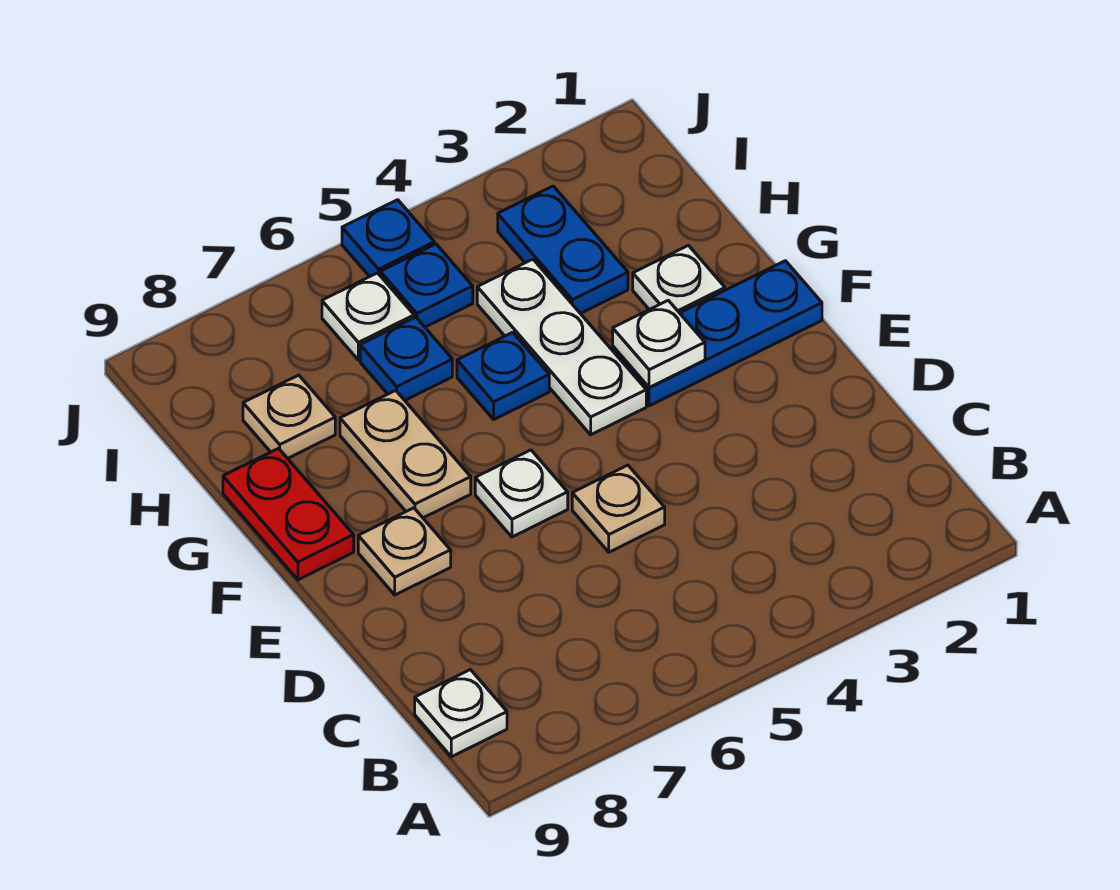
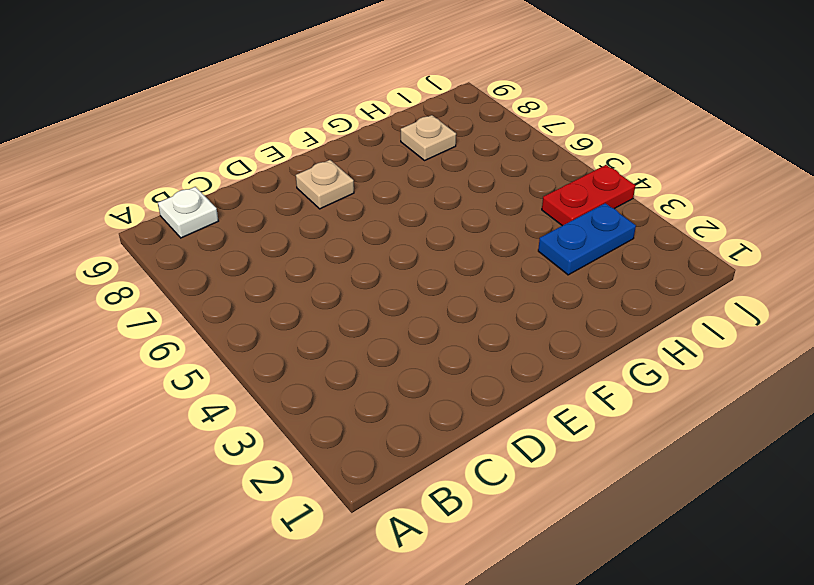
red plate I4:J4 level 1 -> red plate F9:G9 level 1
none -> tan plate D5 level 1
none -> white plate E6 level 1
none -> blue plate F1:F3 level 1

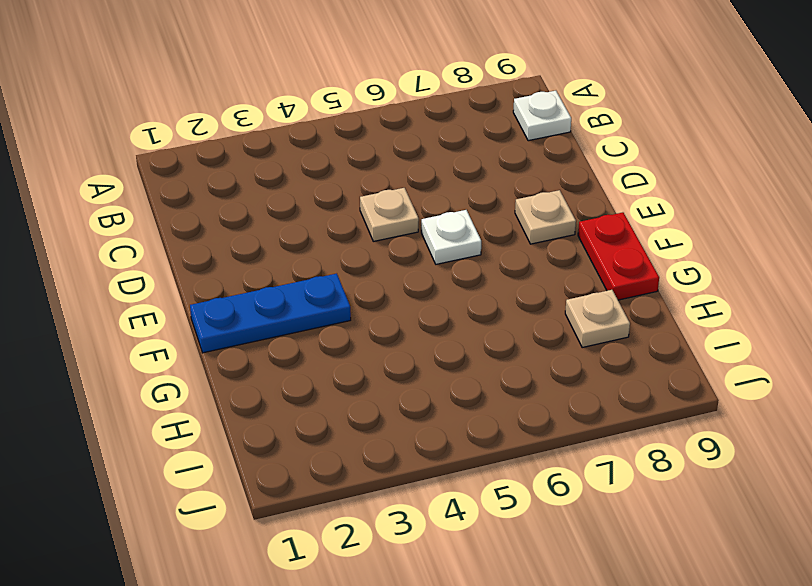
none -> white plate F4:H4 level 1
none -> tan plate F7:G7 level 1
none -> white plate G2 level 1

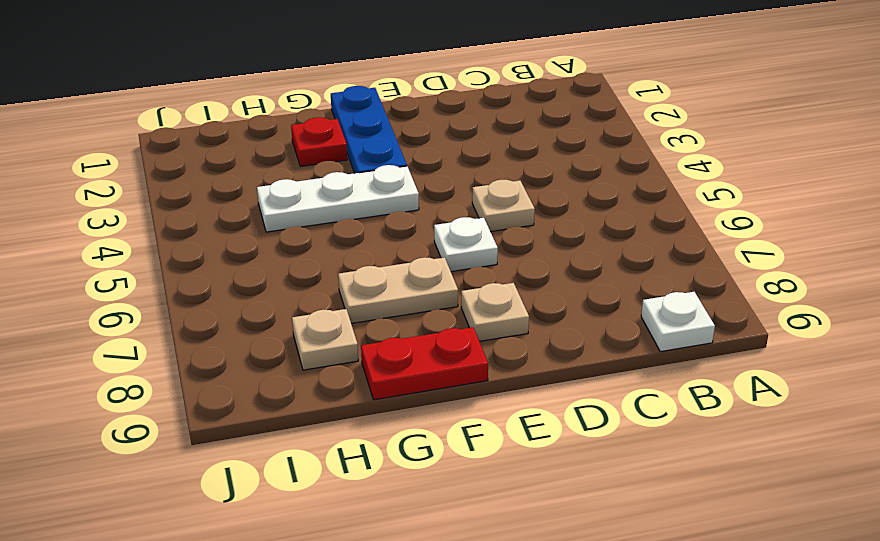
red plate G2 level 1 -> white plate G2 level 1
none -> blue plate G5 level 1
none -> blue plate H3:I3 level 1
none -> blue plate H6 level 1

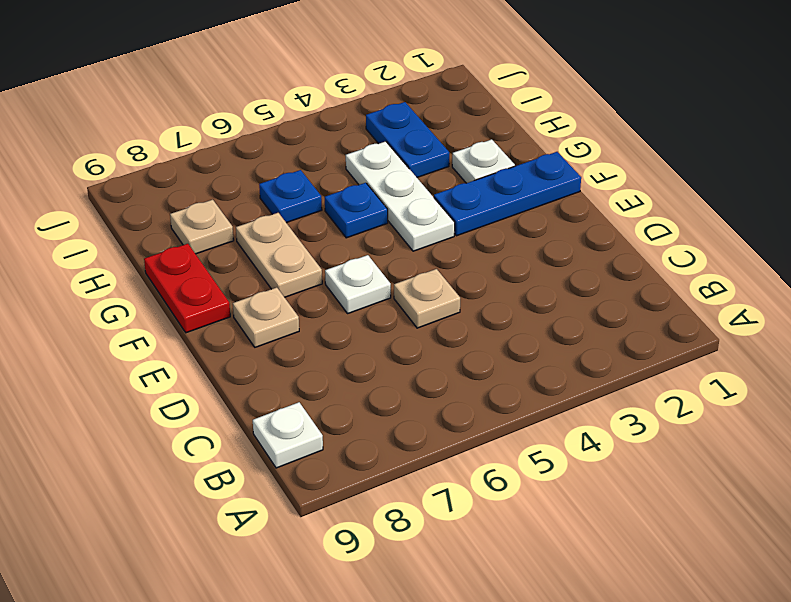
none -> blue plate I5 level 1
none -> white plate I6 level 1
none -> blue plate J5 level 1

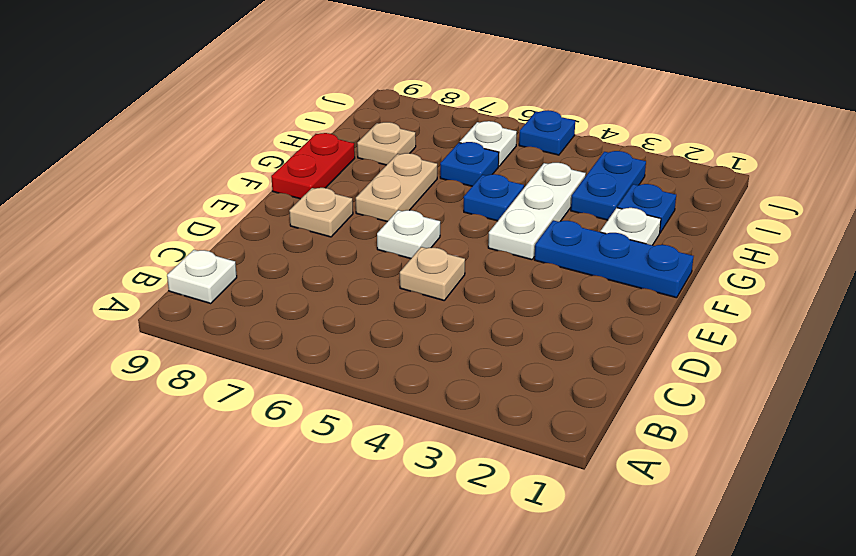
blue plate H2 level 1 -> blue plate I5 level 1
none -> white plate F3 level 2

